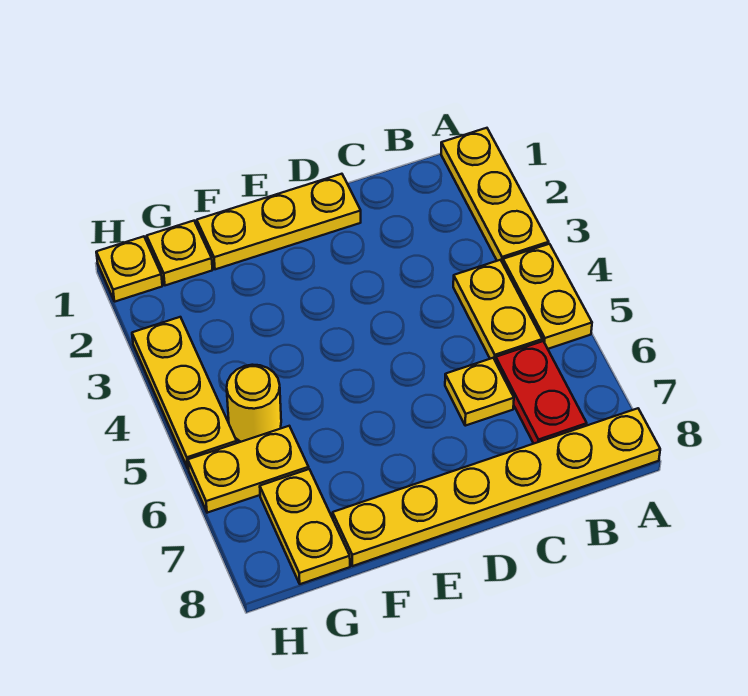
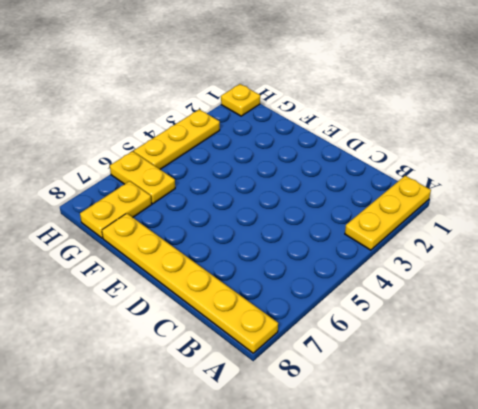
none -> yellow plate A4:A5 level 1
none -> yellow plate B4:B5 level 1
none -> red plate B6:B7 level 1

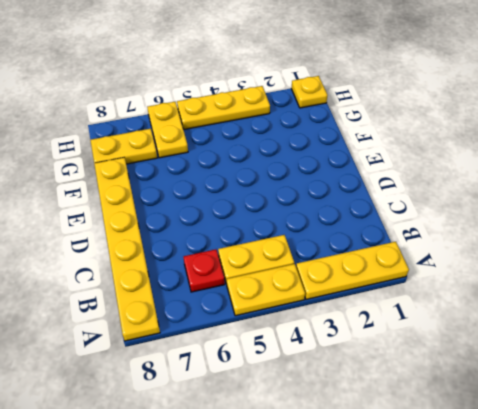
red plate B6 level 1 -> red plate B6:B7 level 1
none -> yellow plate C6 level 1
none -> yellow plate D1:F1 level 1
none -> yellow plate G1 level 1

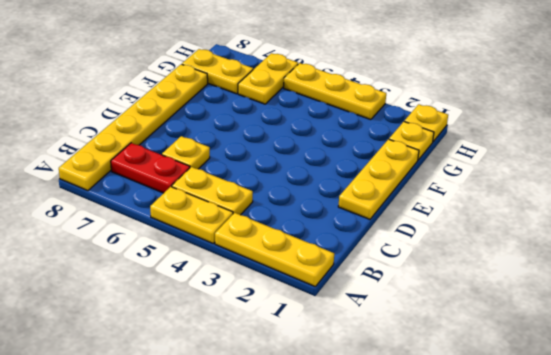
none -> yellow round brick G5 level 1

